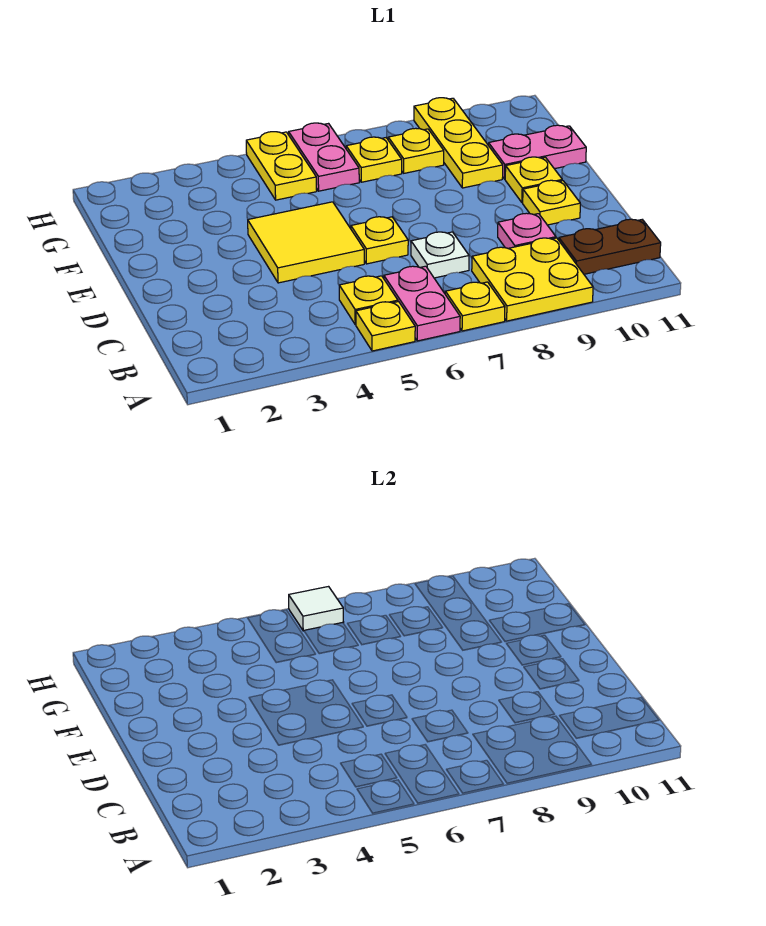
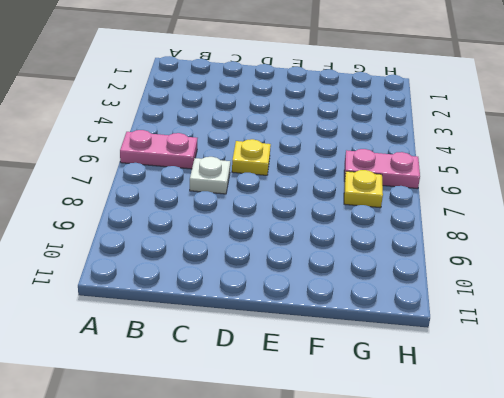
none -> yellow plate A5 level 1
none -> yellow plate A7 level 1
none -> yellow plate A8:B9 level 1

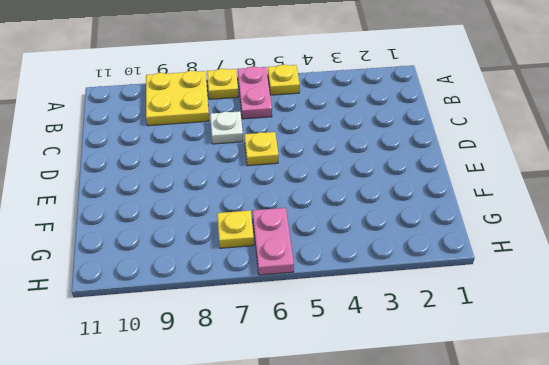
none -> yellow plate B5 level 1
none -> brown plate B10:B11 level 1
none -> pink plate C9 level 1

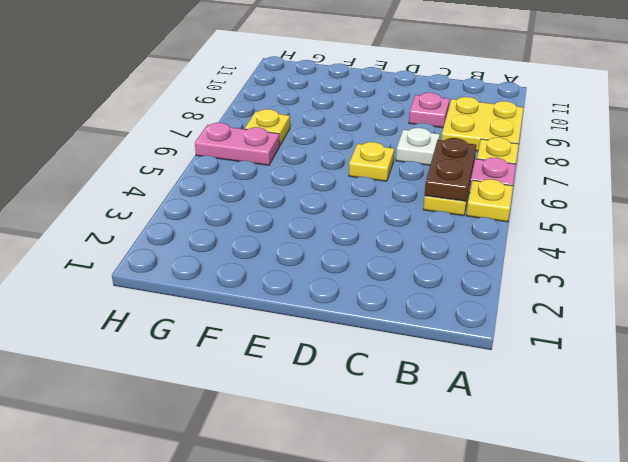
brown plate B5:B6 level 2 -> brown plate B10:B11 level 1
none -> yellow tile D4:E5 level 1
none -> yellow plate D10 level 1
none -> yellow plate E10 level 1

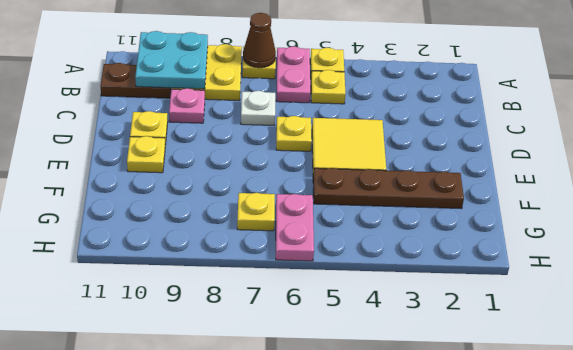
brown cone A7 level 2 -> none
cyan plate A9:B10 level 2 -> none
brown plate F2:F5 level 1 -> none
none -> yellow plate F9:H9 level 1
none -> pink plate F10:F11 level 1
none -> yellow plate G5:H5 level 1

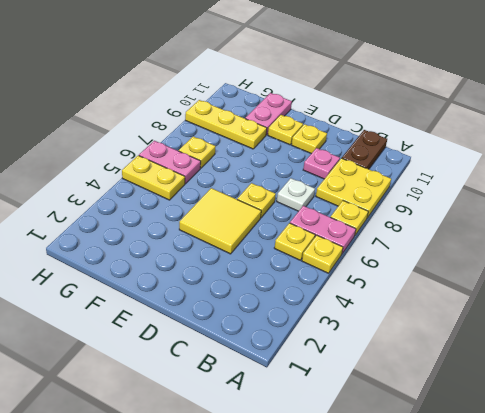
none -> yellow plate G8 level 1
none -> white tile H6 level 2

